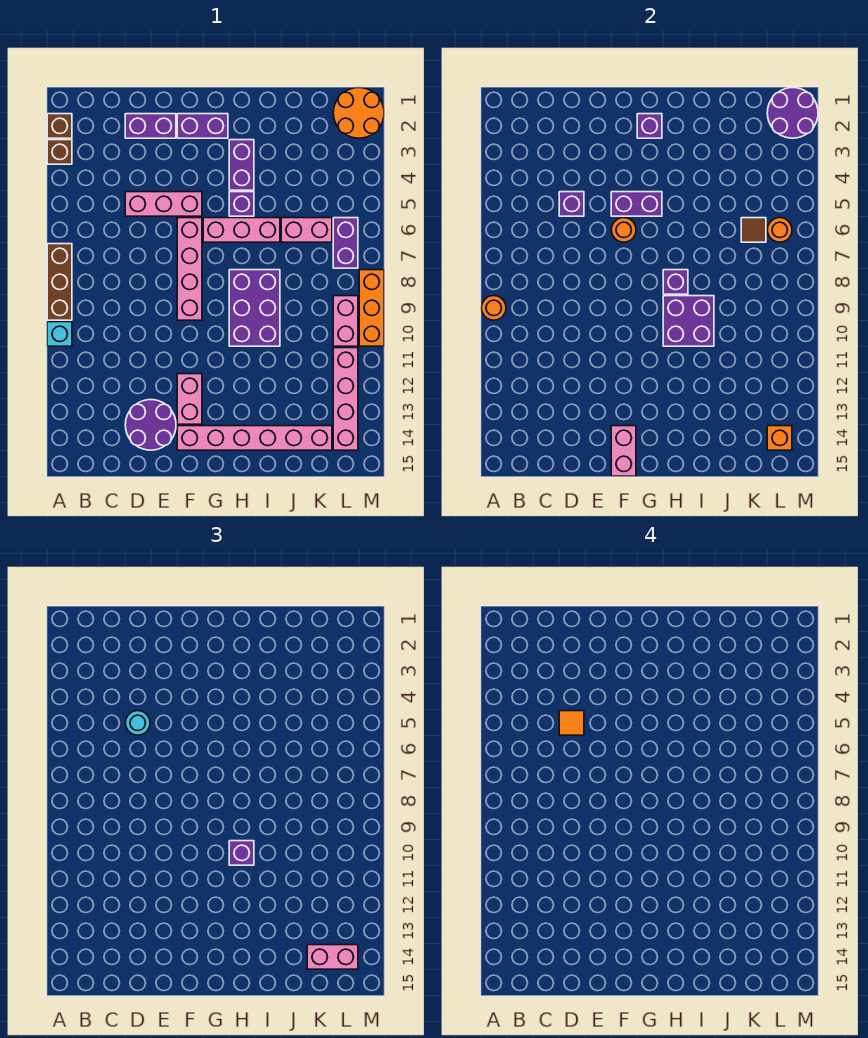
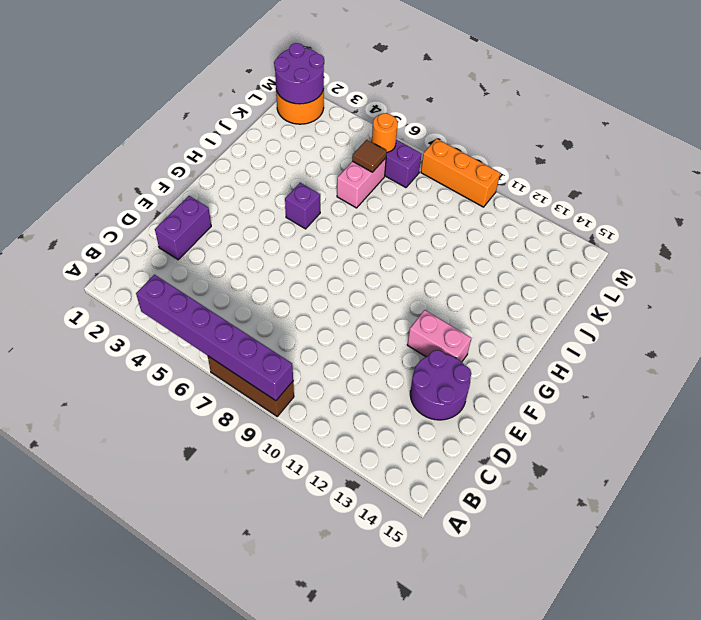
purple brick A4:A9 level 2 -> orange round brick A9 level 2
none -> brown brick A2 level 1
none -> brown brick A3 level 1
none -> cyan brick A10 level 1
none -> pink brick D5:F5 level 1

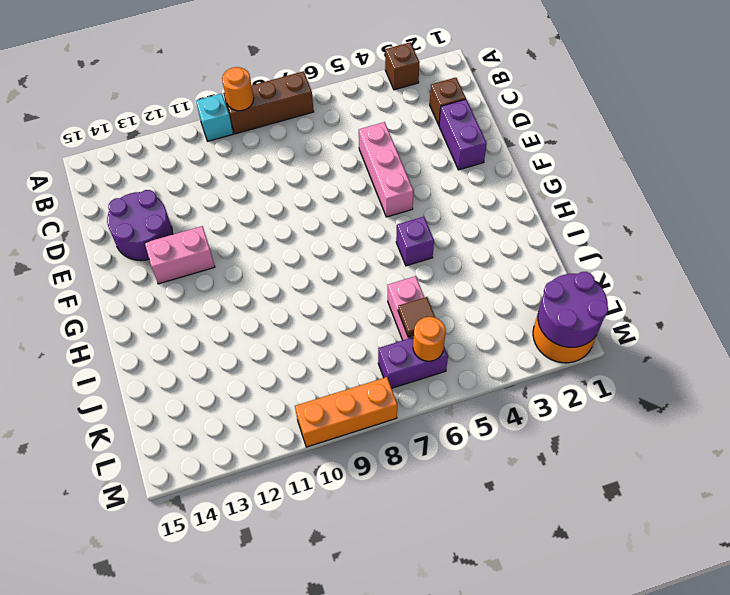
brown brick C2 level 1 -> brown brick A2 level 1
none -> purple brick F2:G2 level 1
none -> pink brick F6:F9 level 1
none -> pink brick F14:K14 level 1
none -> pink brick G6:I6 level 1

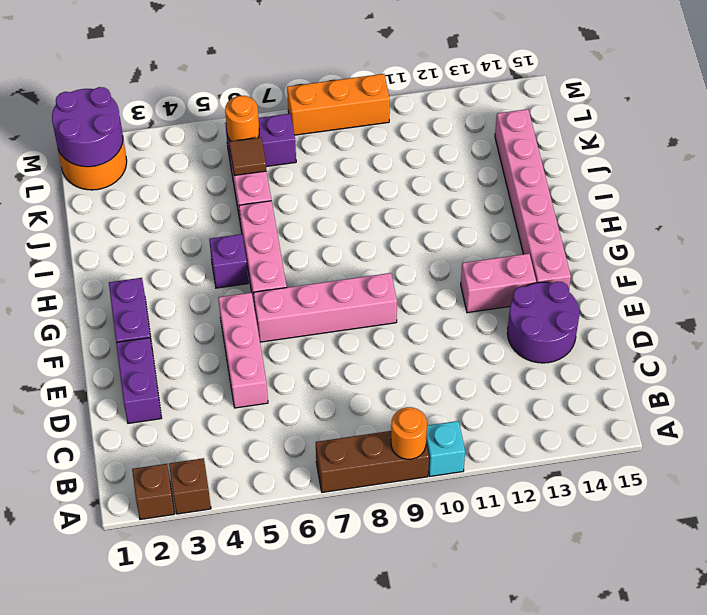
none -> purple brick H3:H4 level 1
none -> purple brick H8:I10 level 1
none -> pink brick L9:L10 level 1
none -> pink brick L11:L14 level 1

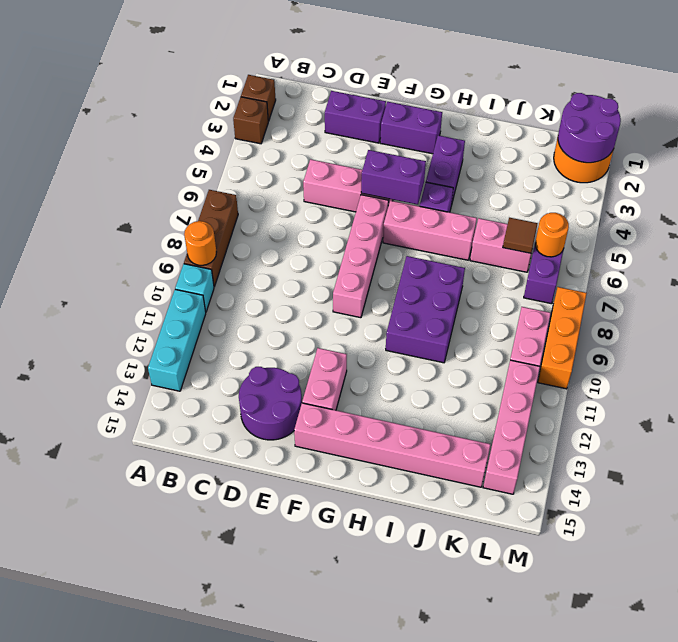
cyan brick A11:A13 level 1 -> none
none -> purple brick D5 level 2
none -> orange round brick F6 level 2
none -> pink brick F14:F15 level 2
none -> purple brick G2 level 2

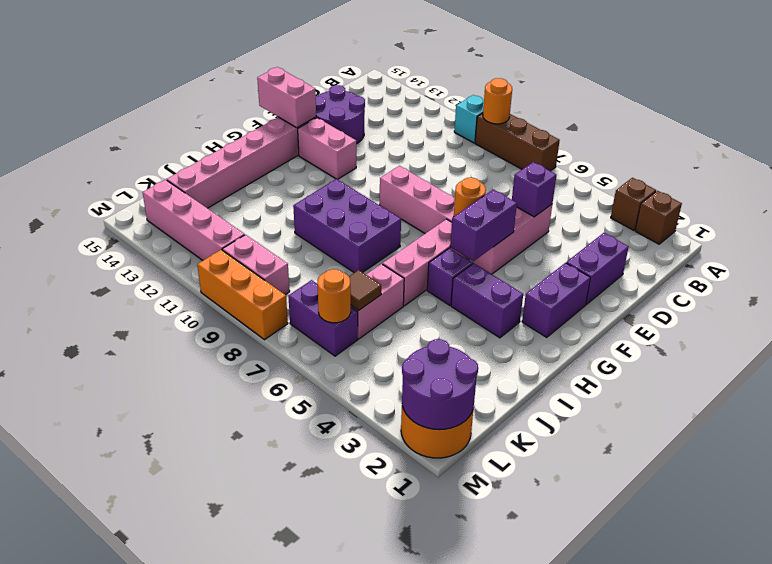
none -> purple brick G2 level 2
none -> purple brick H8 level 2
none -> purple brick H9:I10 level 2
none -> orange brick L14 level 2

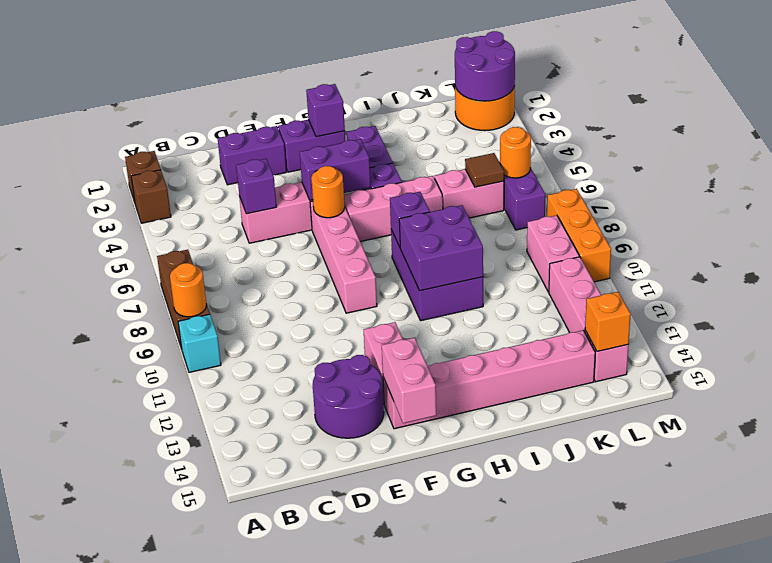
none -> cyan round brick D5 level 3
none -> purple brick H10 level 3
none -> pink brick K14:L14 level 3
none -> orange tile D5 level 4

